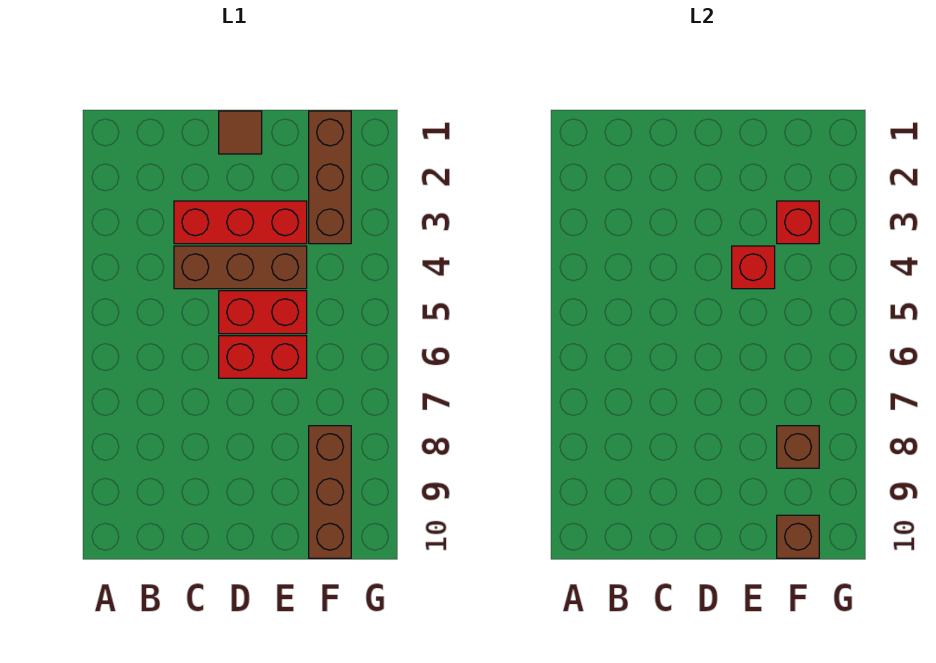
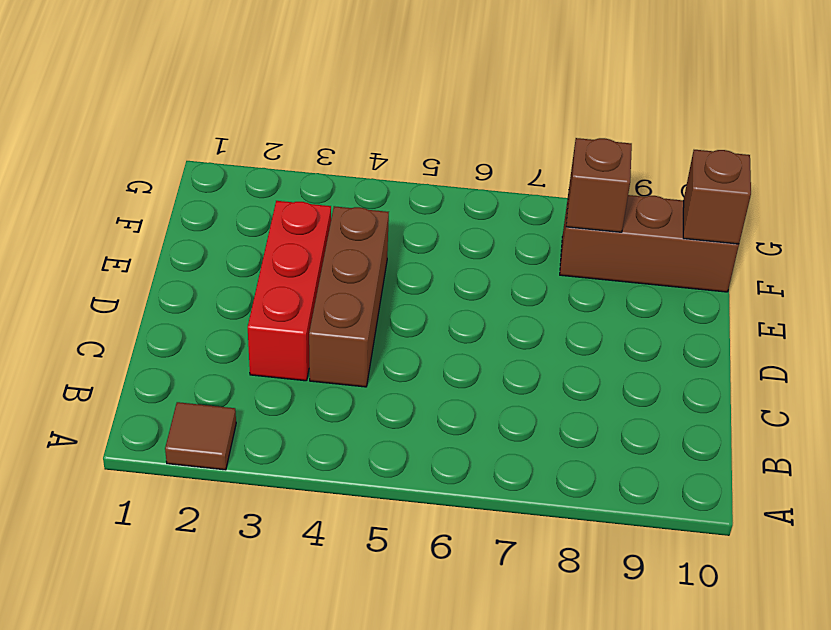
brown tile A2 level 1 -> brown tile D1 level 1
none -> red brick D5:E5 level 1
none -> red brick D6:E6 level 1

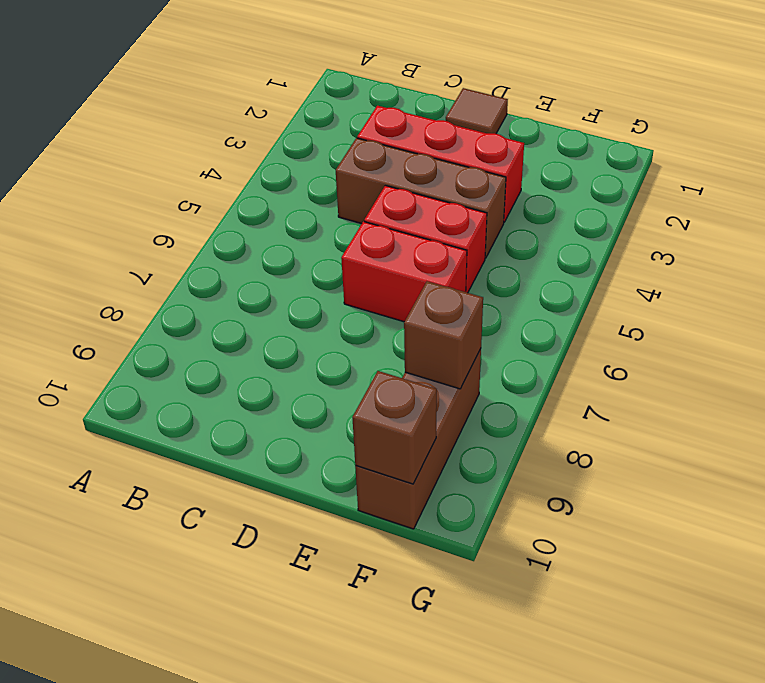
none -> brown brick F1:F3 level 1
none -> red brick E4 level 2

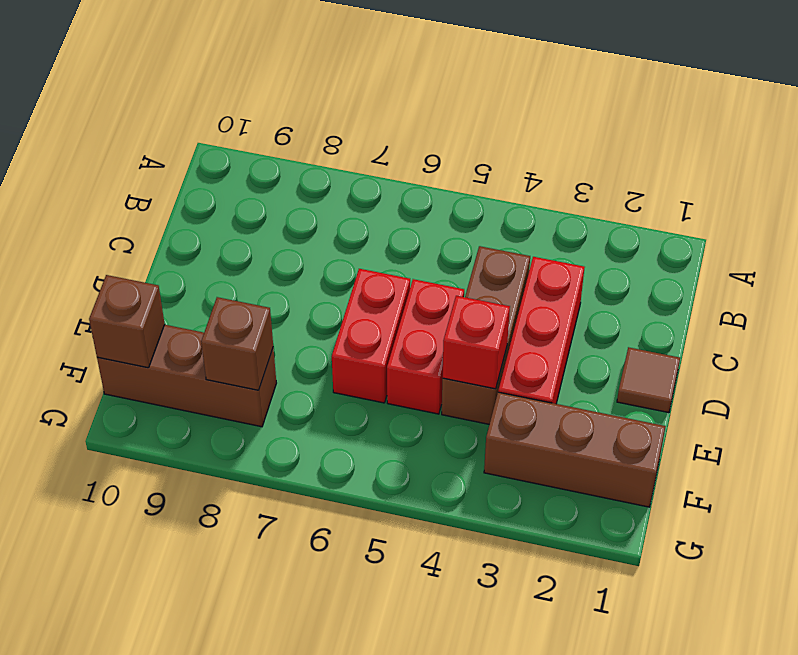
none -> red brick F3 level 2

